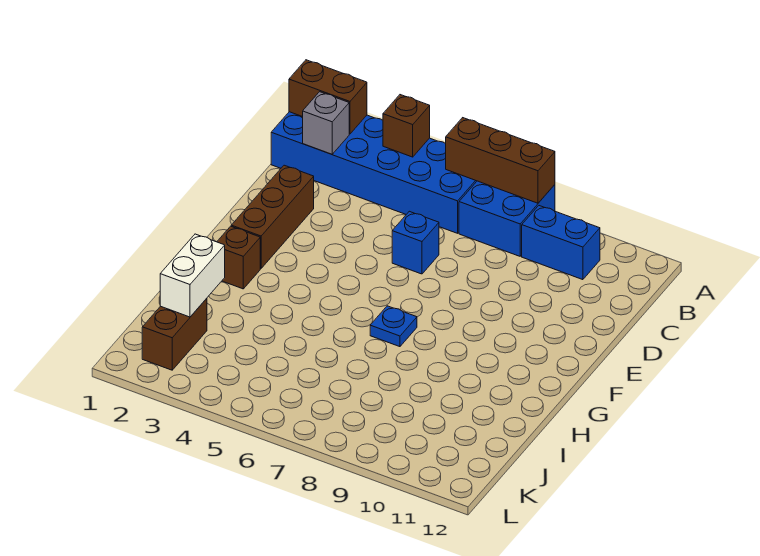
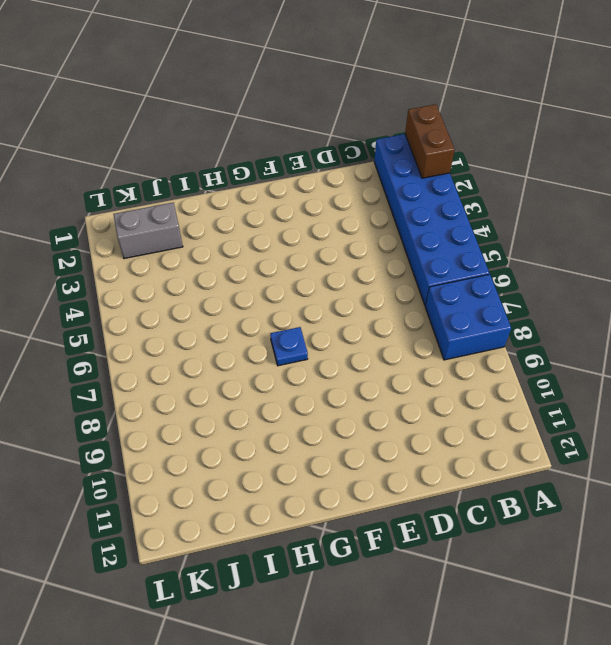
grey brick J2:K2 level 1 -> brown brick J2:K2 level 1
none -> blue brick B9:B10 level 1
none -> brown brick D2:F2 level 1
none -> blue brick D6 level 1

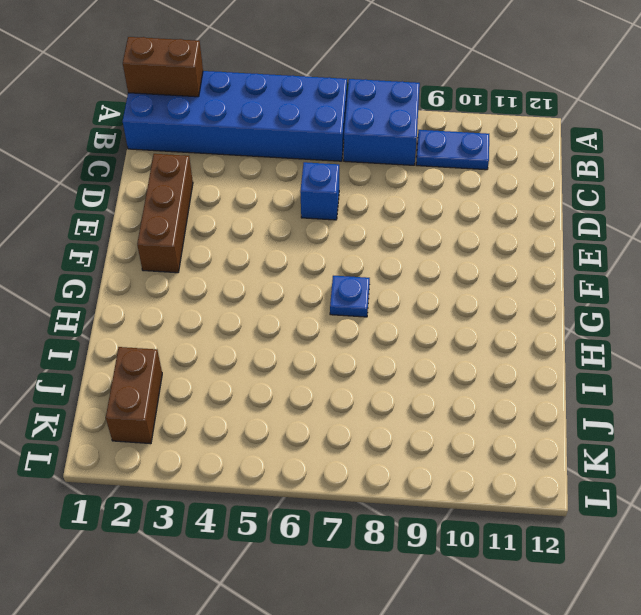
blue plate B9:B10 level 1 -> blue brick B9:B10 level 1
none -> brown brick G2 level 1
none -> brown brick A4 level 2
none -> brown brick A6:A8 level 2

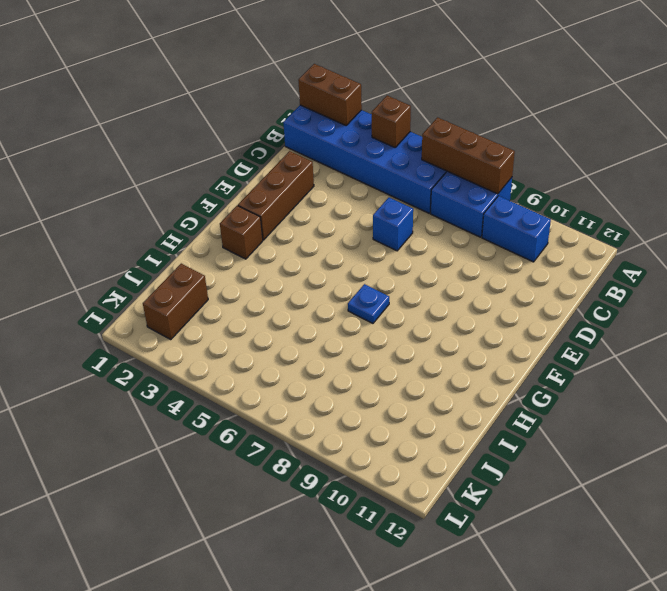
none -> grey brick B2 level 2
none -> white brick I2:J2 level 2

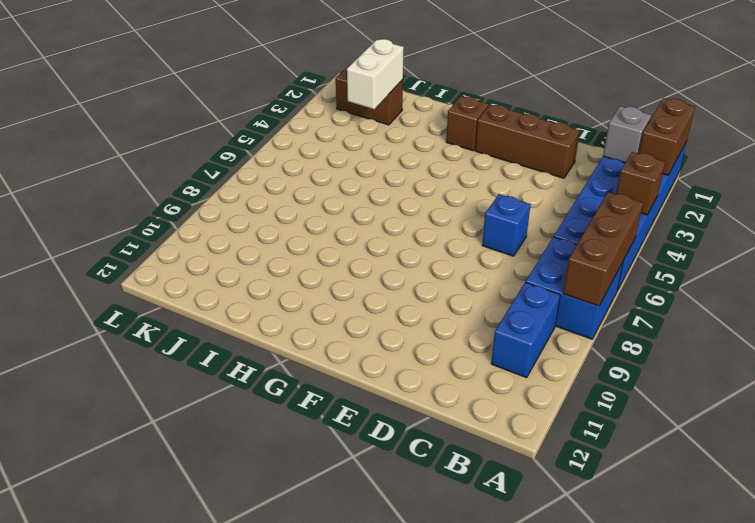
white brick J2:J3 level 2 -> white brick I2:J2 level 2
none -> blue plate G7 level 1

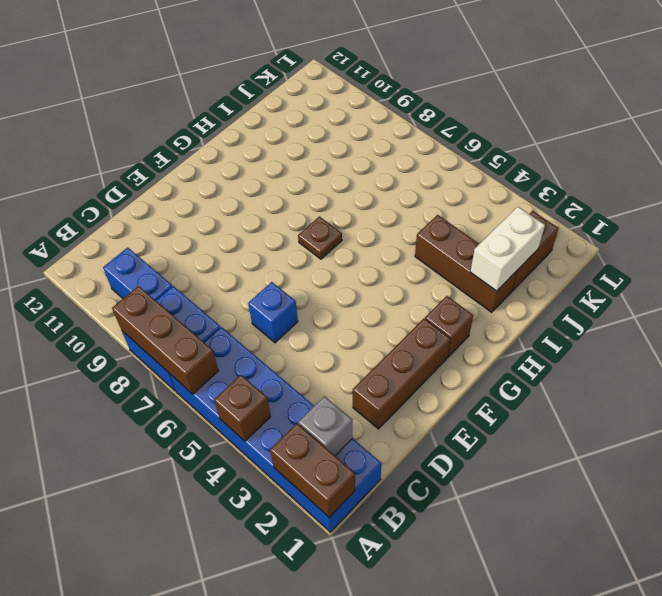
brown plate G7 level 1 -> blue plate G7 level 1
brown brick I2:I4 level 1 -> none

